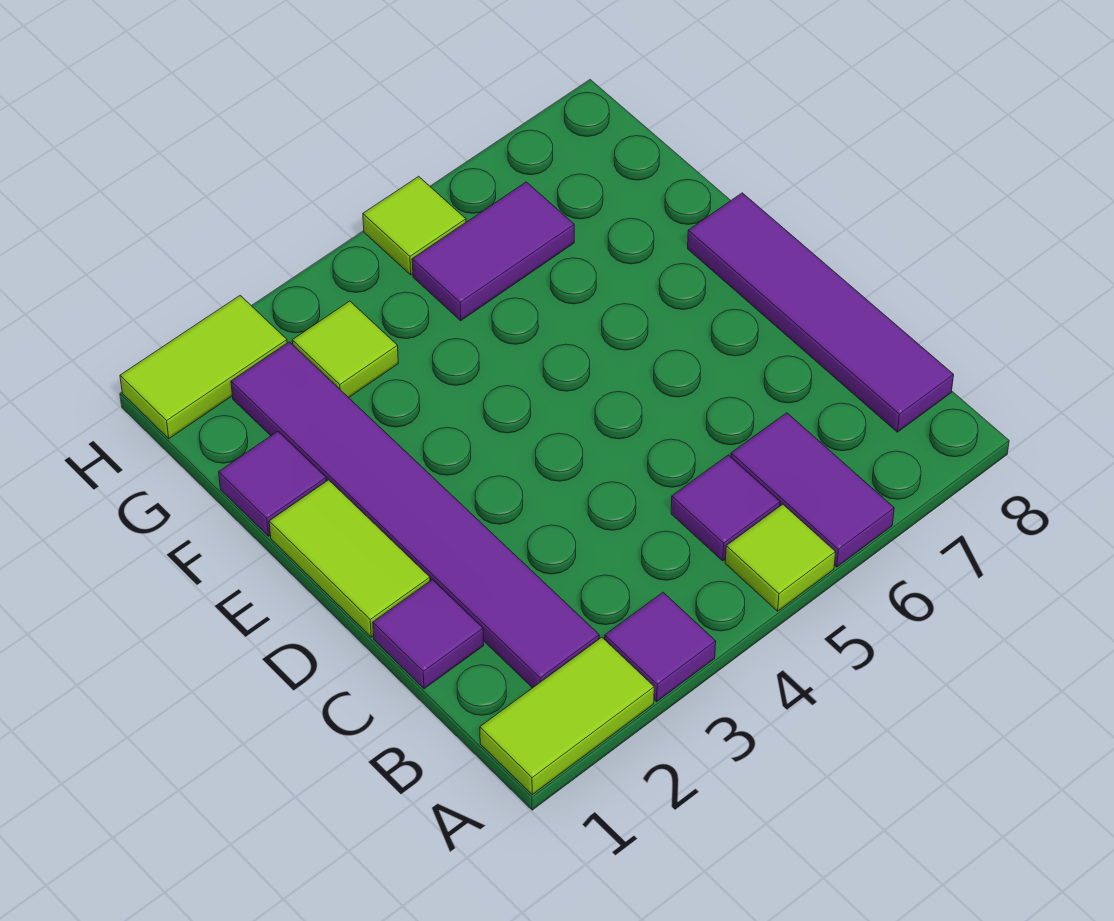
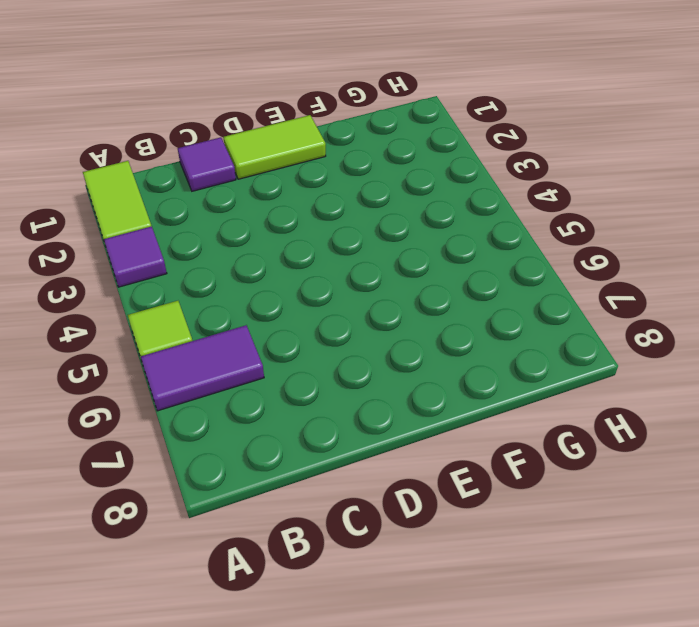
none -> purple tile B2:G2 level 1
none -> purple tile B5 level 1
none -> purple tile B8:E8 level 1

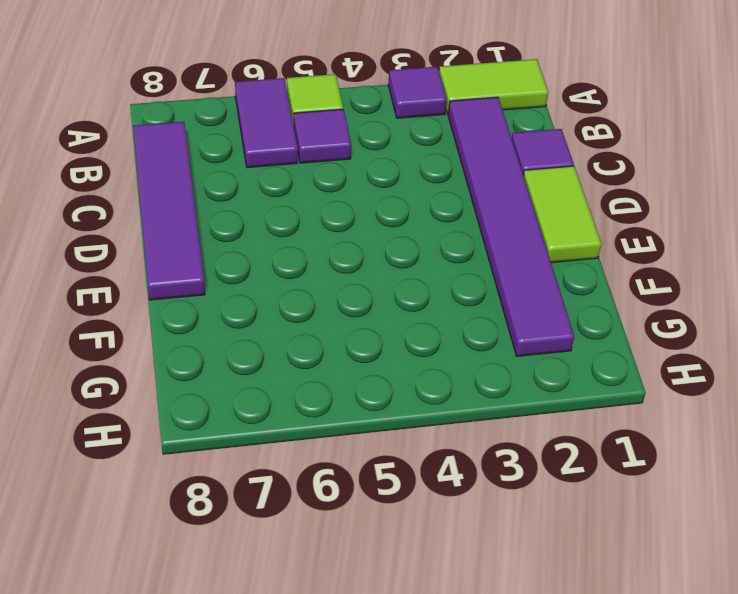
none -> purple tile F1 level 1
none -> lime tile G3 level 1
none -> purple tile G5:G6 level 1

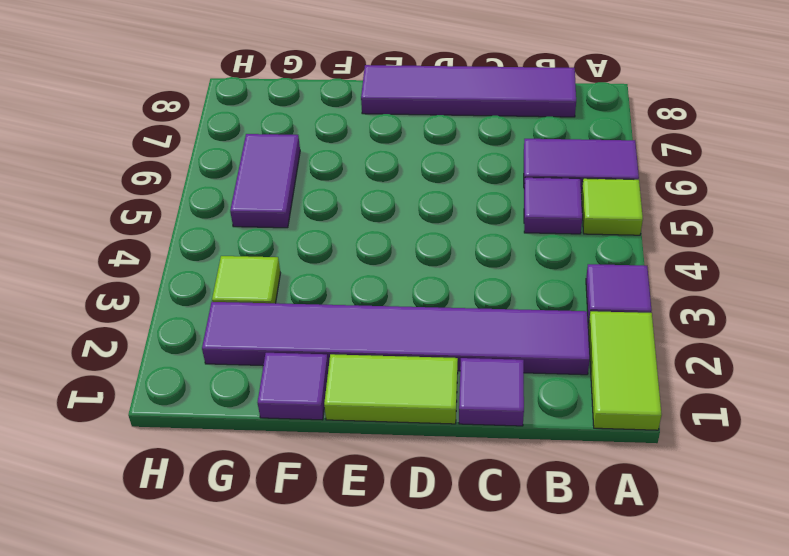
none -> lime tile H1:H2 level 1
none -> lime tile H5 level 1

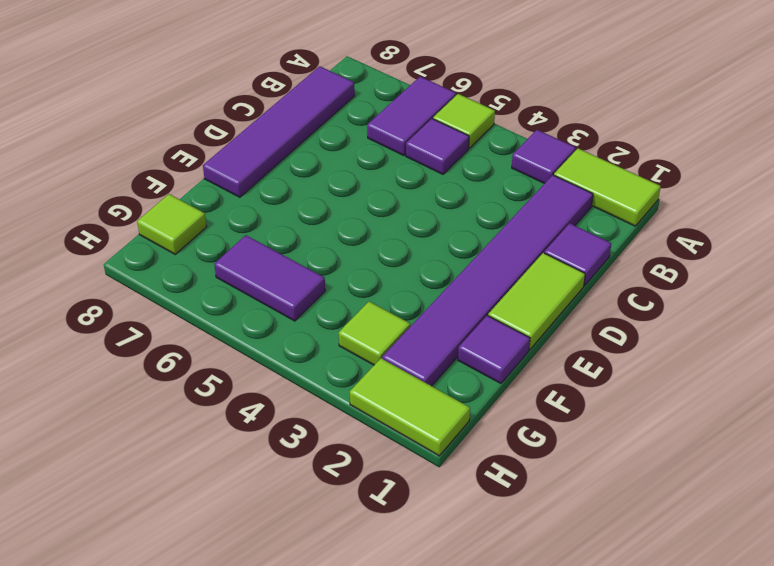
lime tile G8 level 1 -> lime tile H5 level 1

